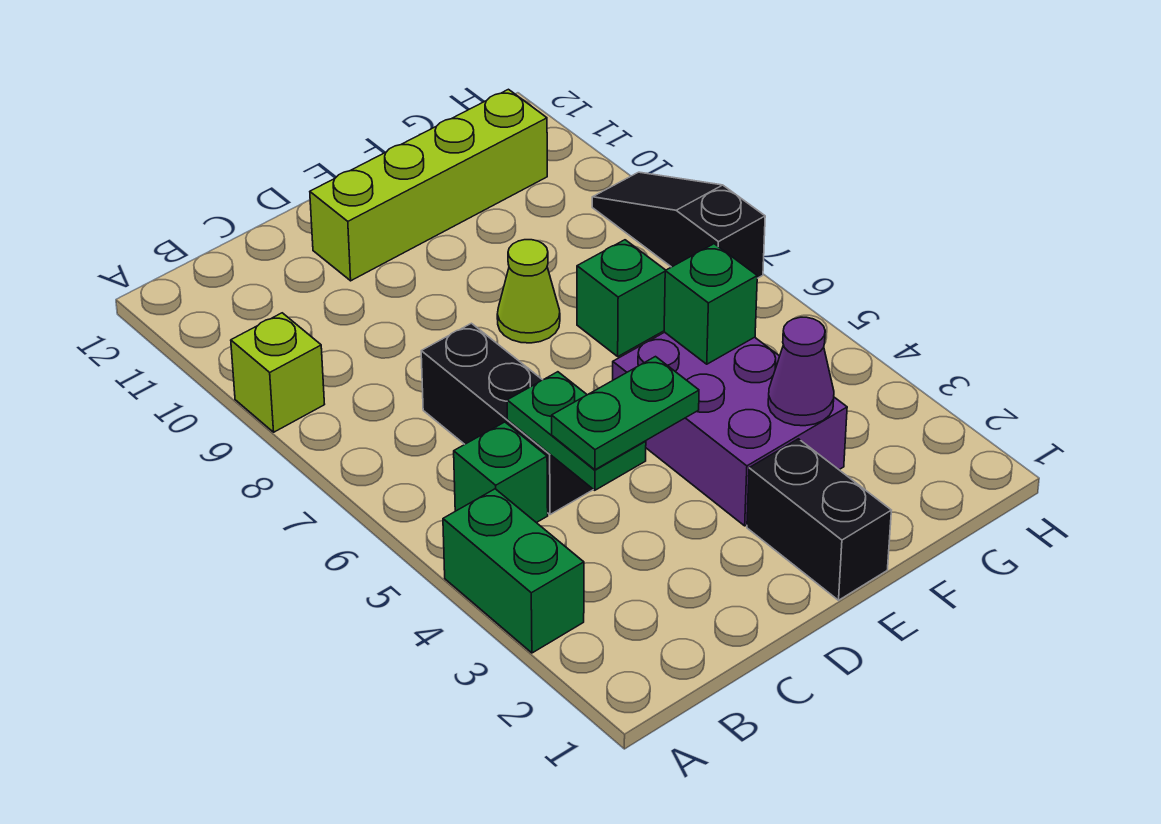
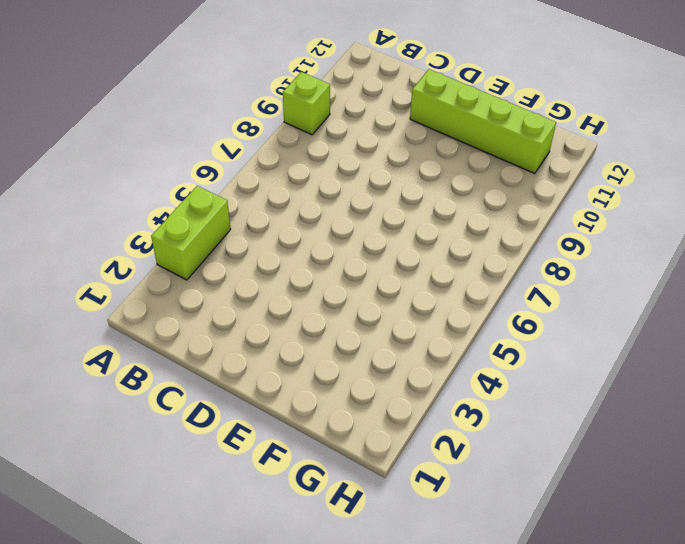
lime brick A3:A4 level 1 -> green brick A3:A4 level 1
none -> green brick B5 level 1
none -> black brick C5:C7 level 1
none -> black brick E1:E2 level 1

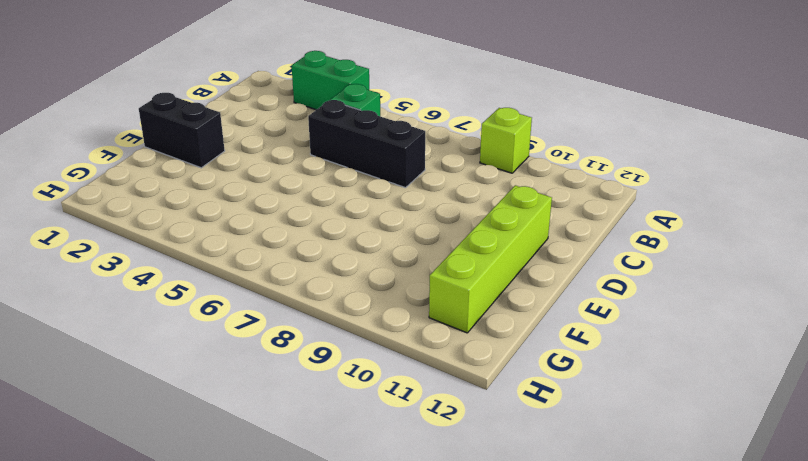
none -> purple brick E3:F5 level 1
none -> lime cone E8 level 1
none -> green brick F7 level 1

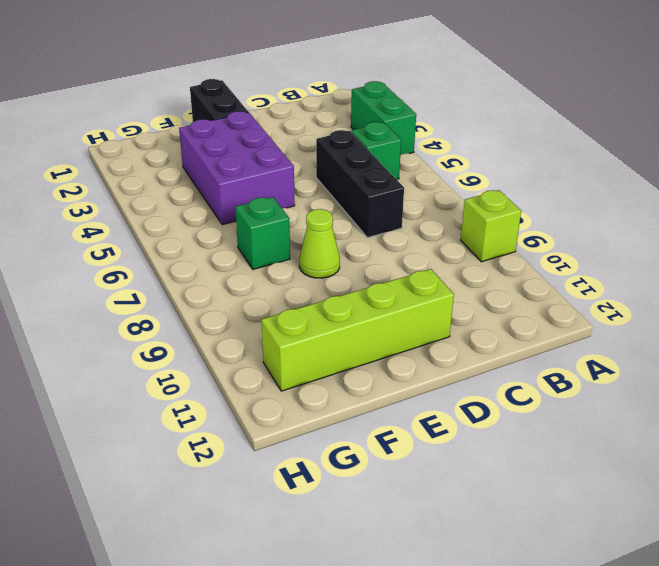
none -> black slope H7:H9 level 1 top 7
none -> green plate C4:C5 level 2
none -> purple cone F3 level 2

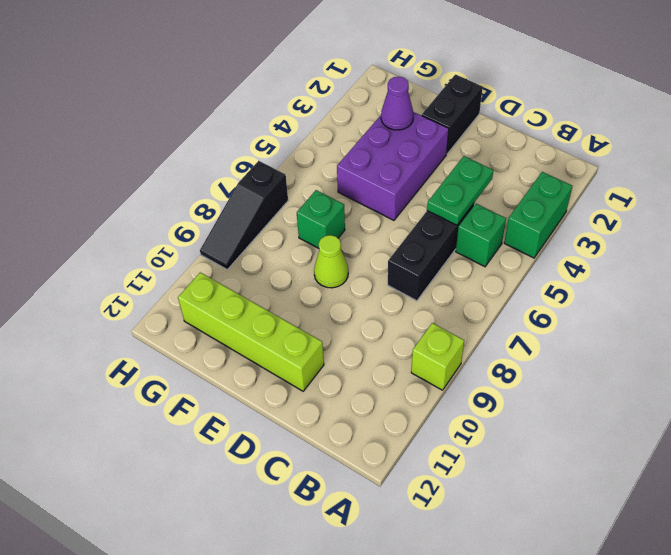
none -> green brick F5 level 2
none -> green plate C4:D4 level 3

